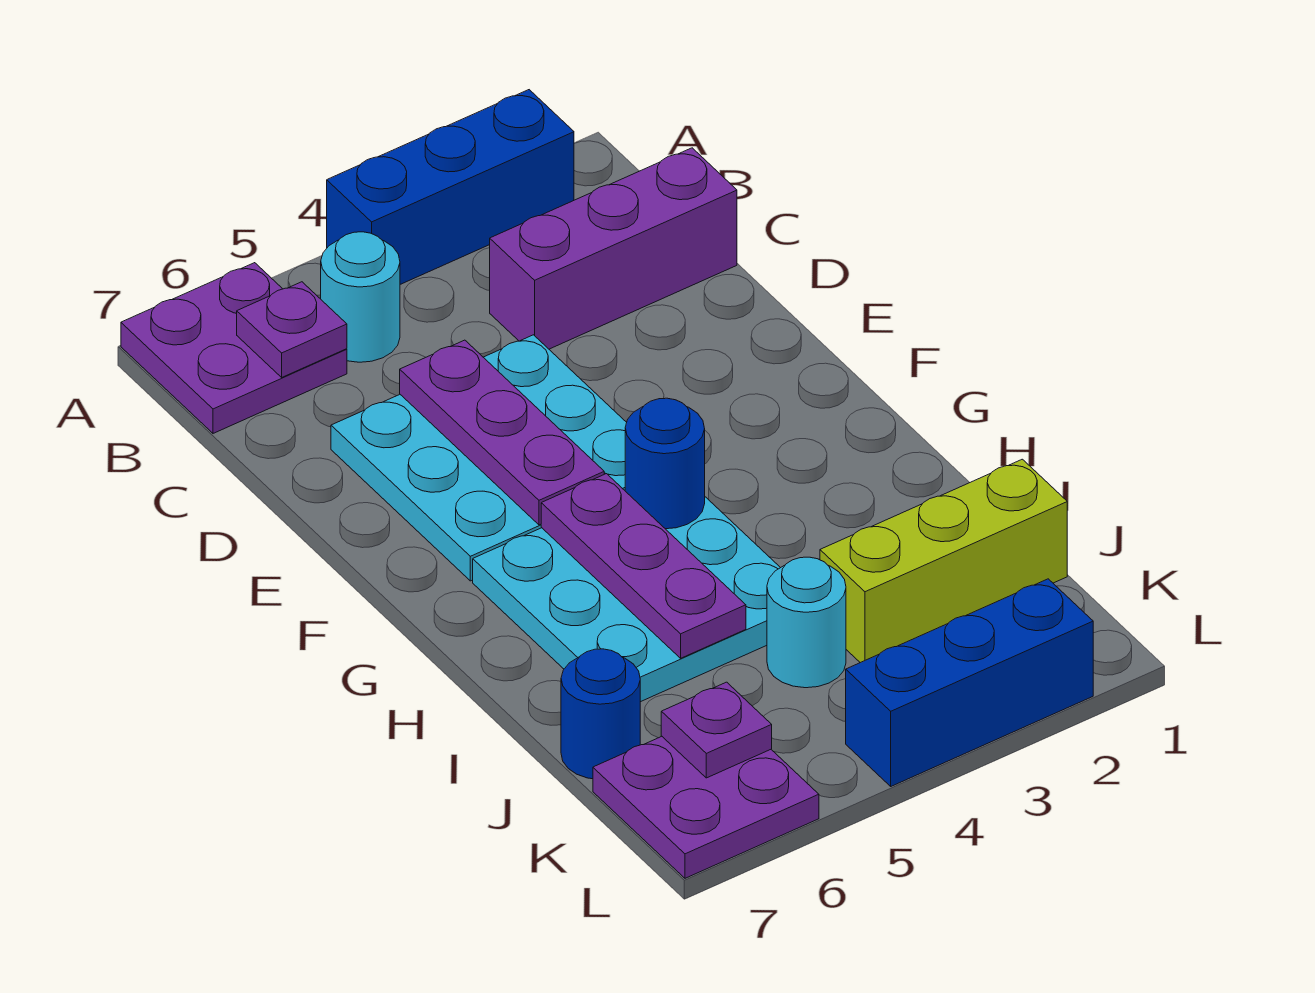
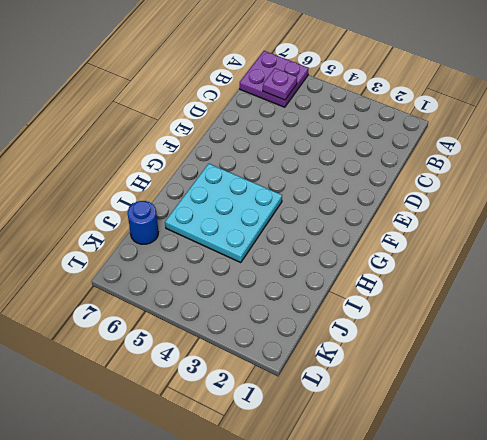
none -> blue brick A2:A4 level 1
none -> cyan round brick B5 level 1
none -> purple brick C1:C3 level 1

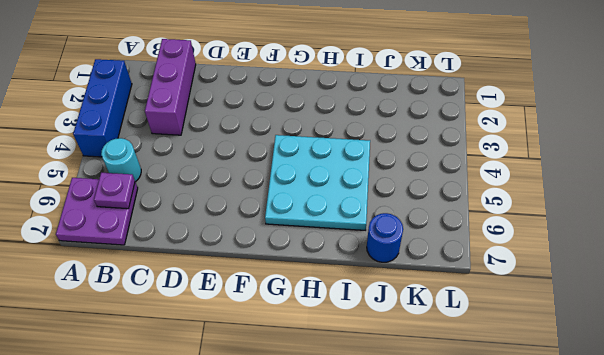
none -> cyan plate D4:F6 level 1
none -> lime brick J1:J3 level 1
none -> cyan round brick J4 level 1

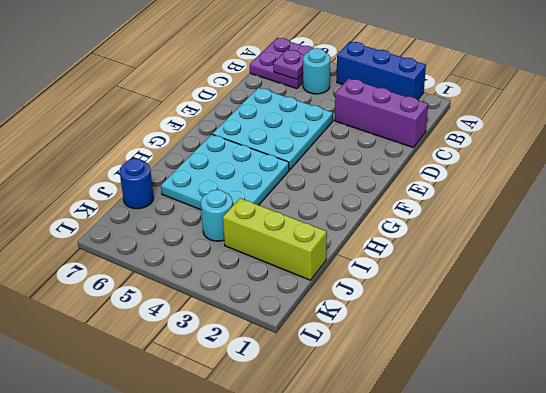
none -> purple plate K6:L7 level 1
none -> blue brick L2:L4 level 1
none -> purple plate D5:F5 level 2

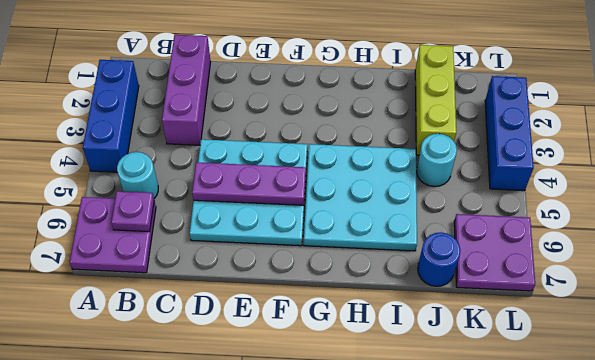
none -> blue round brick G4 level 2
none -> purple plate G5:I5 level 2
none -> purple plate K6 level 2

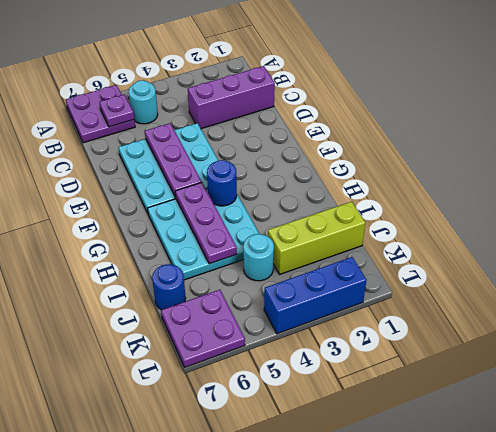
none -> blue brick A2:A4 level 1
none -> purple plate K6 level 2

